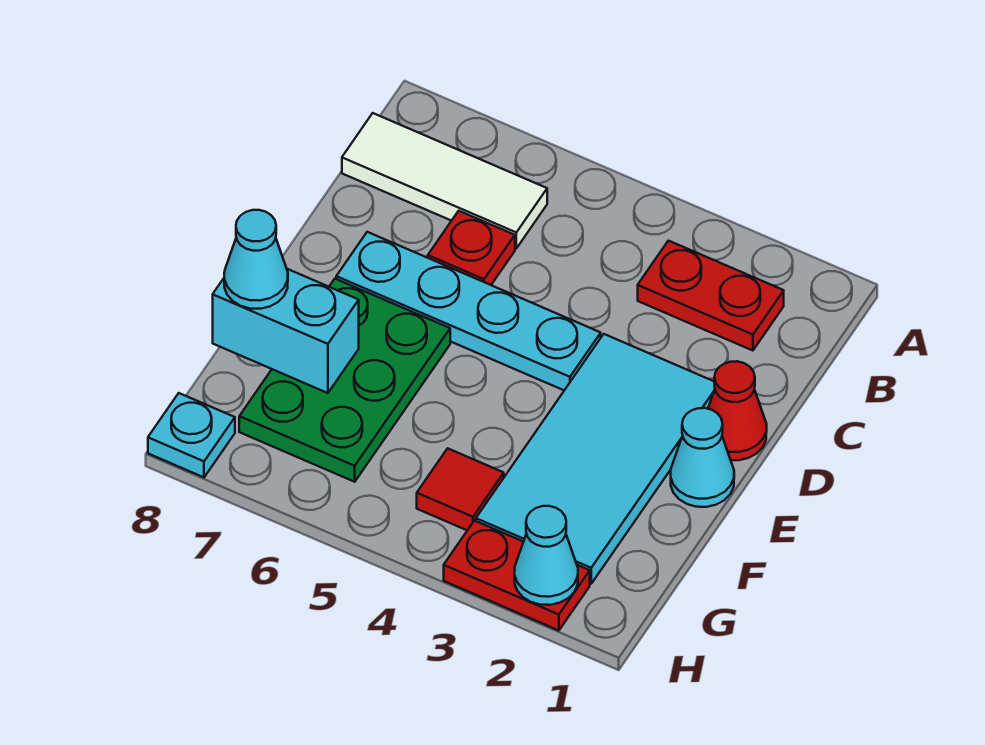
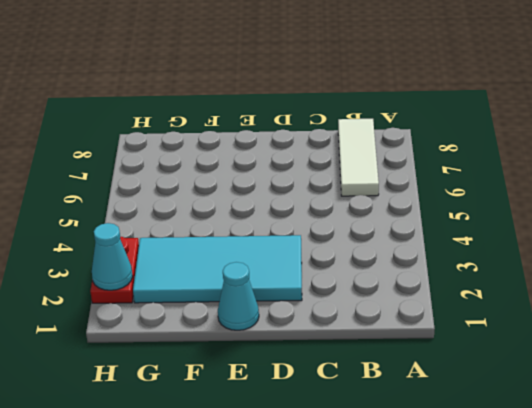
none -> red plate B2:B3 level 1
none -> red plate C6 level 1
none -> red cone D1 level 1

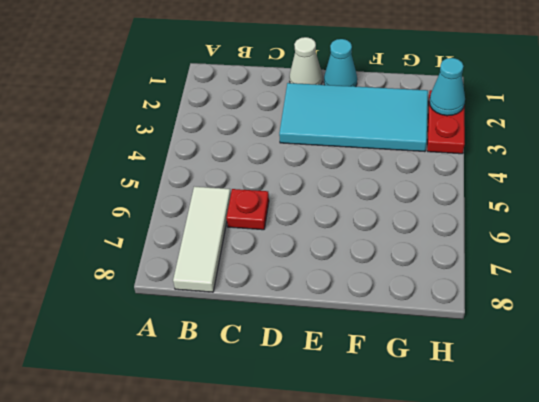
white cone D1 level 1 -> red cone D1 level 1
none -> red plate B2:B3 level 1
none -> cyan plate D4:D7 level 1
none -> green plate E6:G7 level 1

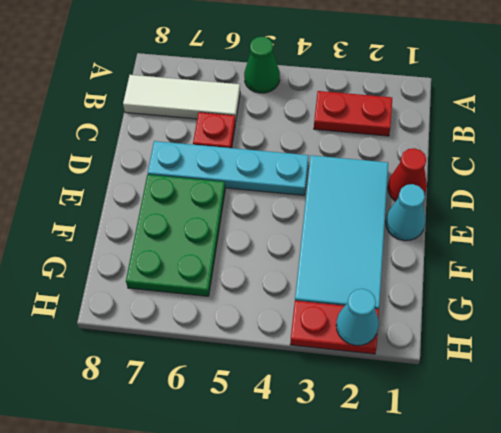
green cone A5 level 1 -> none
none -> red tile G4 level 1
none -> cyan plate H8 level 1
none -> cyan brick F7:F8 level 2

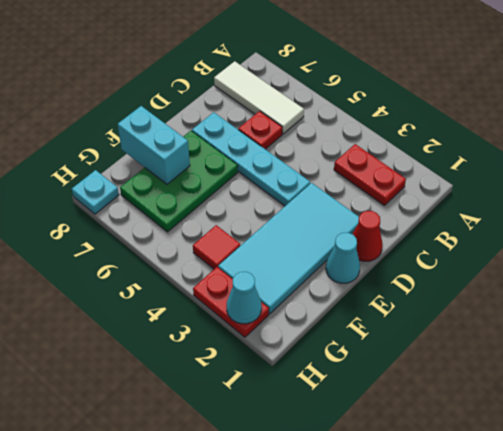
none -> cyan cone F8 level 3

